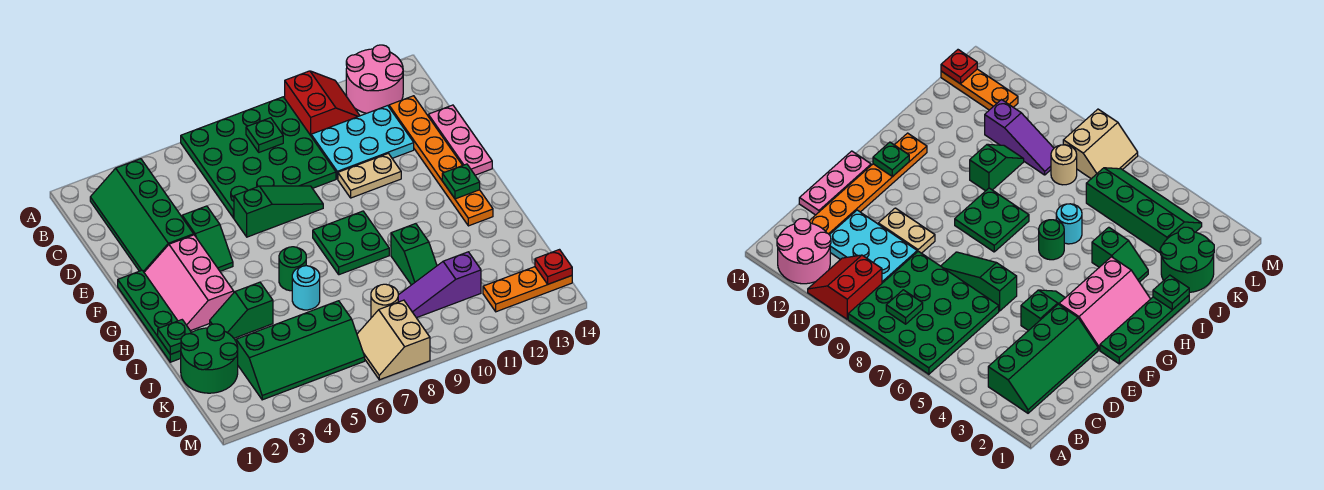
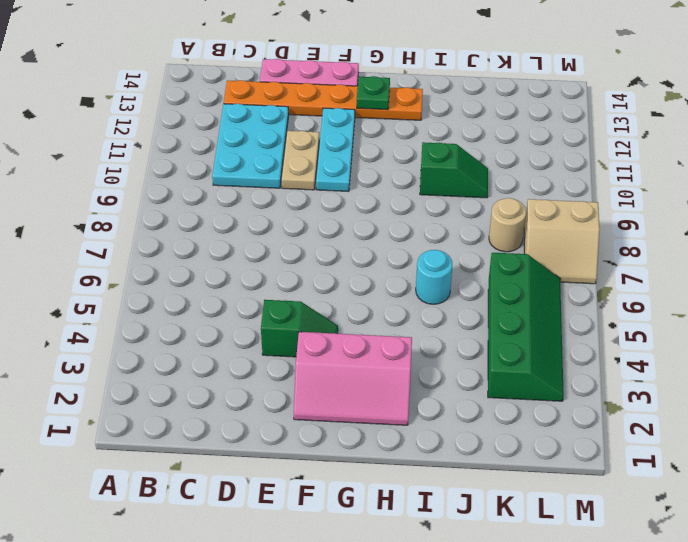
cyan plate F10:F12 level 1 -> none
none -> green plate A6:D9 level 1
none -> red slope A10:B11 level 1 top 10
none -> pink round brick A12:B13 level 1

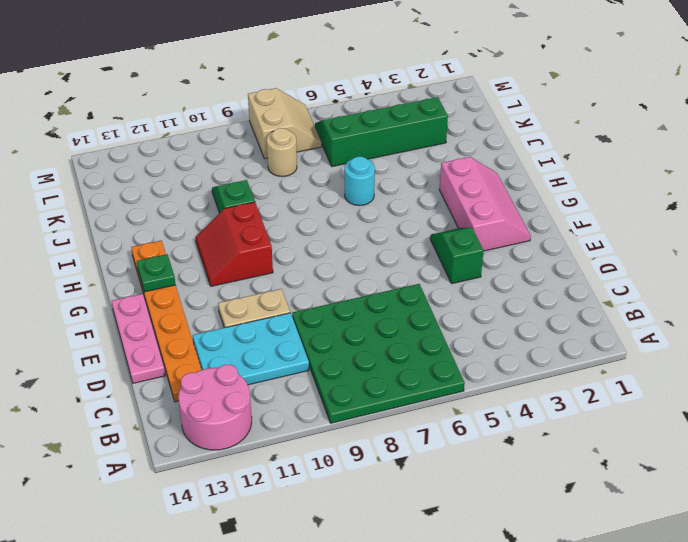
red slope G10:H11 level 1 top 10 -> red slope A10:B11 level 1 top 10
none -> green slope B2:E3 level 1 top 3
none -> green slope E6:E8 level 1 top 6
none -> green plate F1:I1 level 1

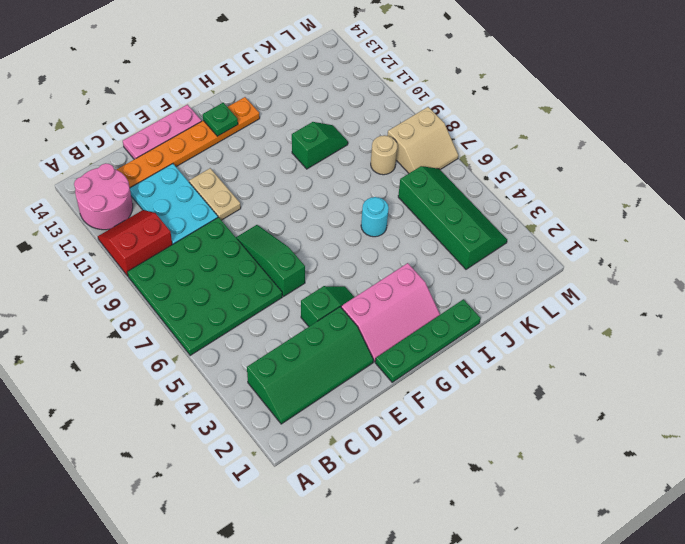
none -> green plate G8:H9 level 1
none -> green round brick H6 level 1
none -> green slope I3:I4 level 1 top 4

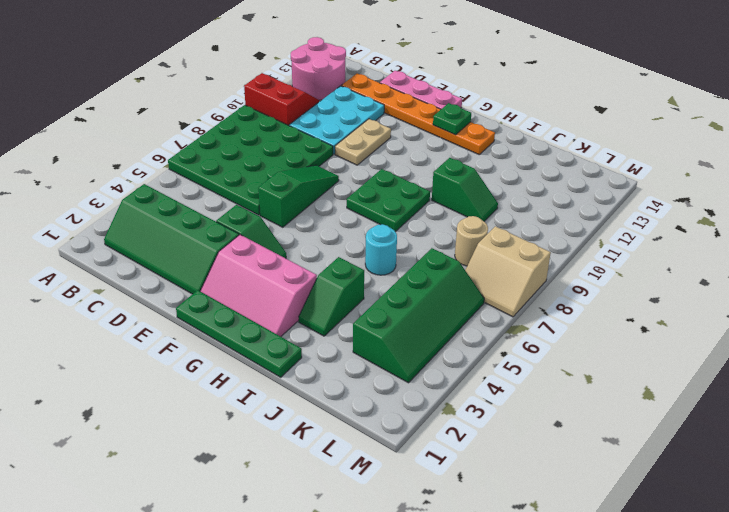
none -> green round brick H6 level 1
none -> green round brick J1:K2 level 1
none -> purple slope K9:K11 level 1 top 11

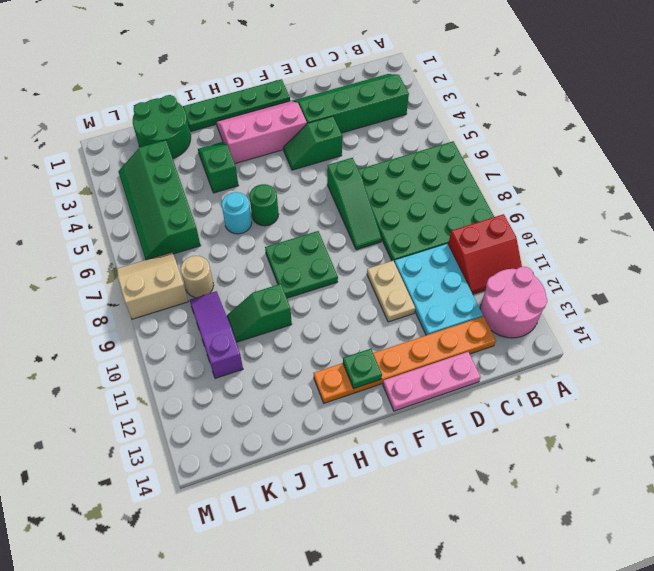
none -> orange plate L12:L14 level 1
none -> green plate B8 level 2
none -> green plate I1 level 2

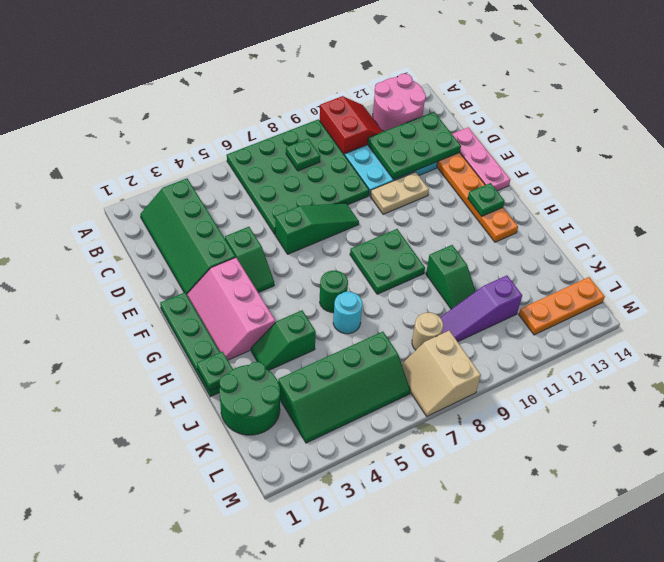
green plate C11:D13 level 2 -> none
none -> red plate L14 level 2

